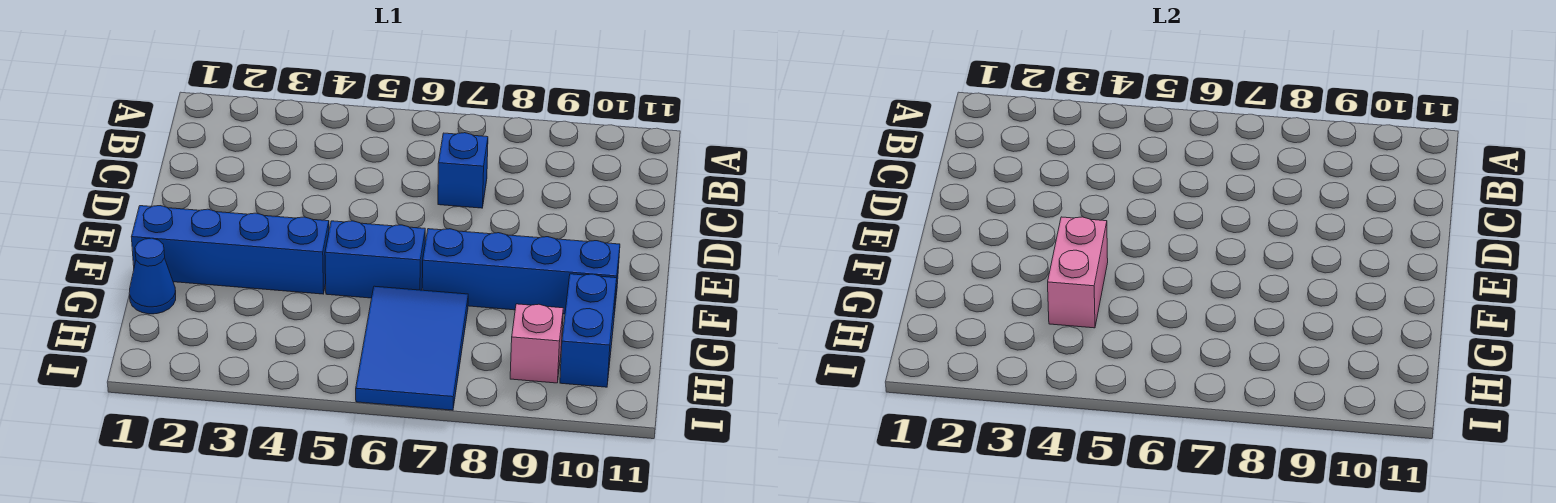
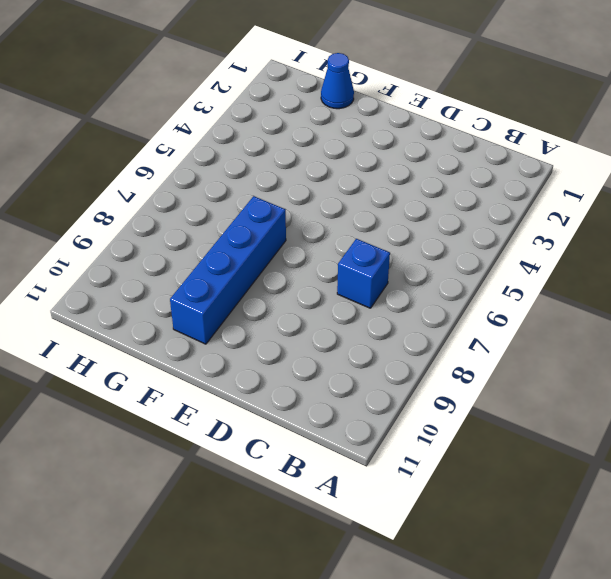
none -> blue brick F1:F4 level 1
none -> blue brick F5:F6 level 1

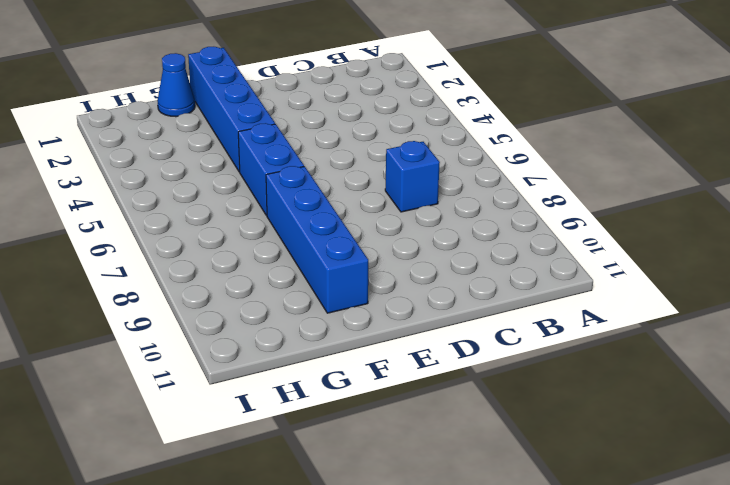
none -> blue tile G6:I7 level 1
none -> blue brick G10:H10 level 1

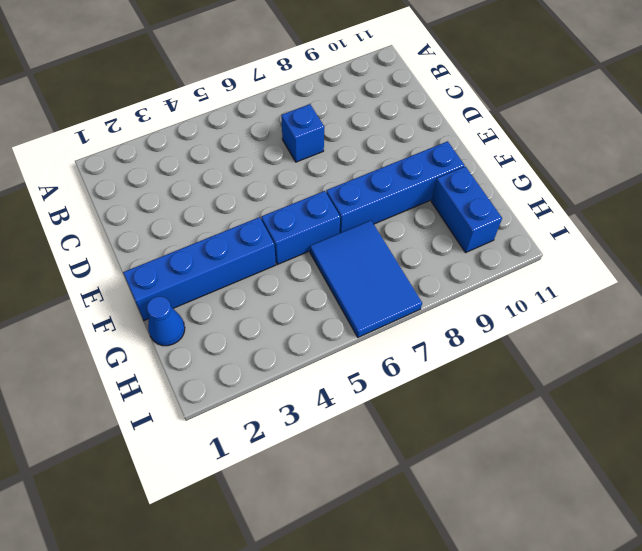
none -> pink brick H9 level 1
none -> pink brick F4:G4 level 2

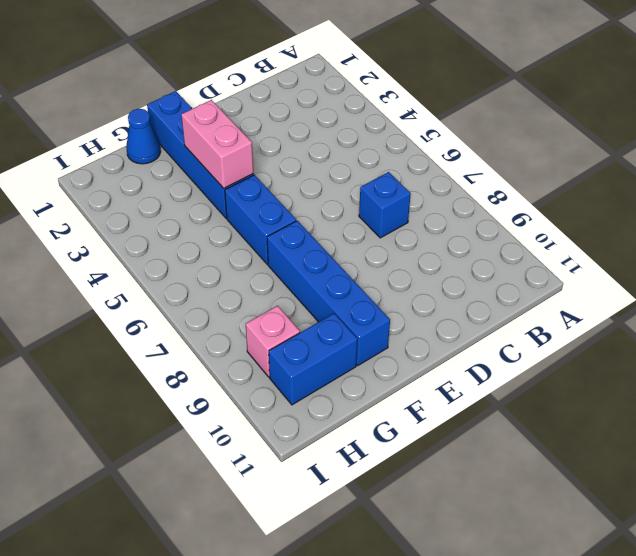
pink brick F3:F4 level 2 -> pink brick F4:G4 level 2
none -> blue tile G6:I7 level 1

